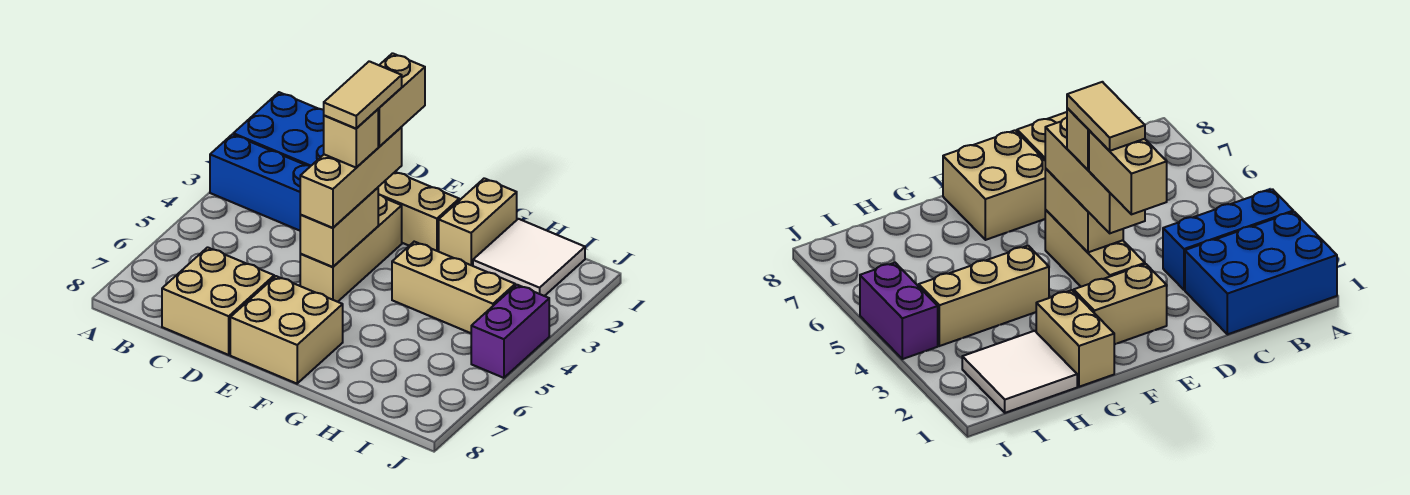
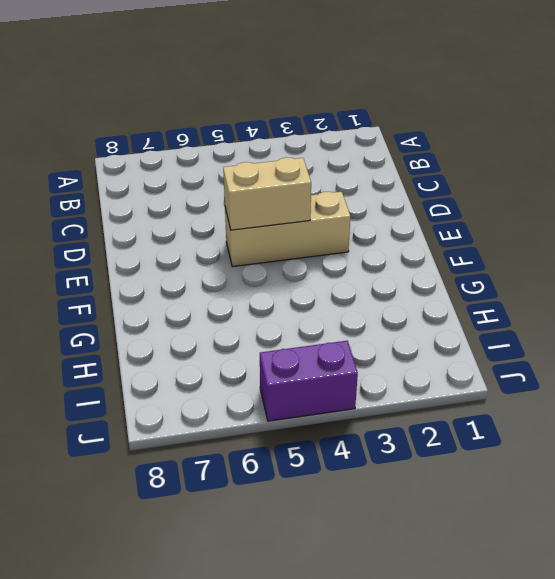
none -> blue brick A1:C2 level 1
none -> blue brick A3:C3 level 1
none -> tan brick C7:D8 level 1

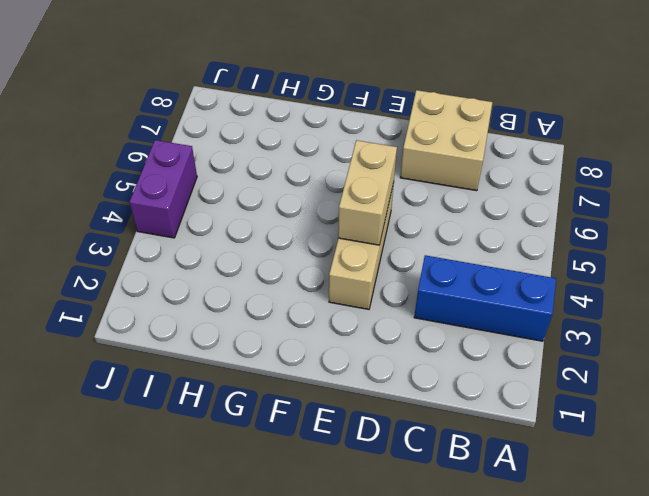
none -> blue brick A1:C2 level 1
none -> tan brick E2:F2 level 1
none -> tan brick E7:F8 level 1

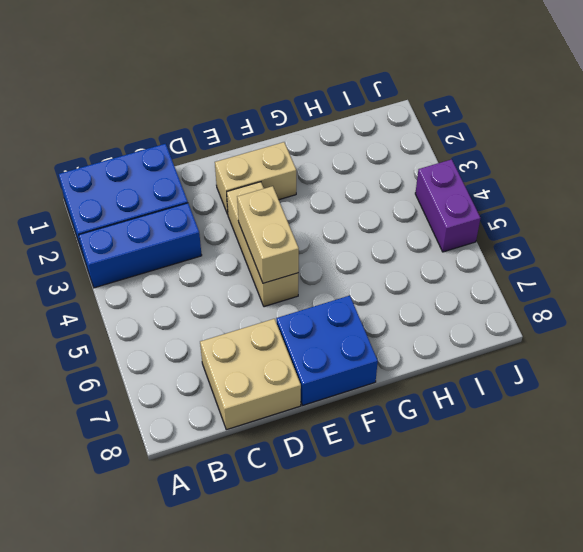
blue brick E7:F8 level 1 -> tan brick E7:F8 level 1
none -> tan brick G1:G2 level 1
none -> tan brick G4:I4 level 1
none -> white tile H1:I2 level 1

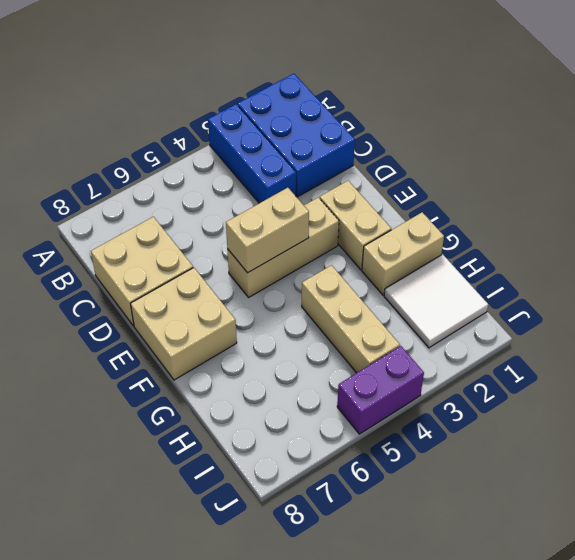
none -> tan brick E3:E5 level 3
none -> tan brick E2:E3 level 4
none -> tan brick E4 level 4

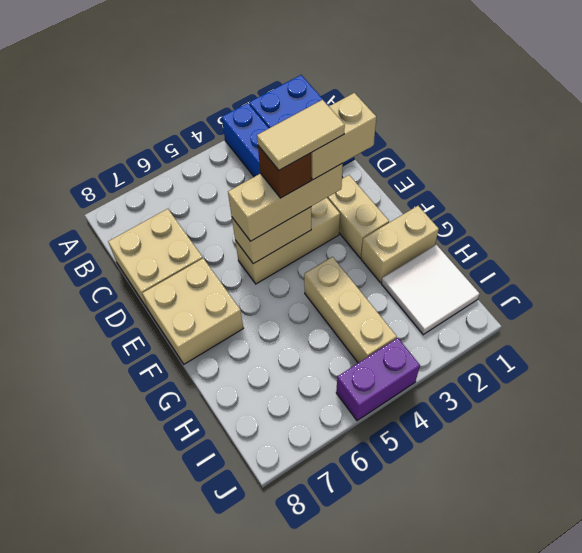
brown brick E4 level 4 -> tan brick E4 level 4

